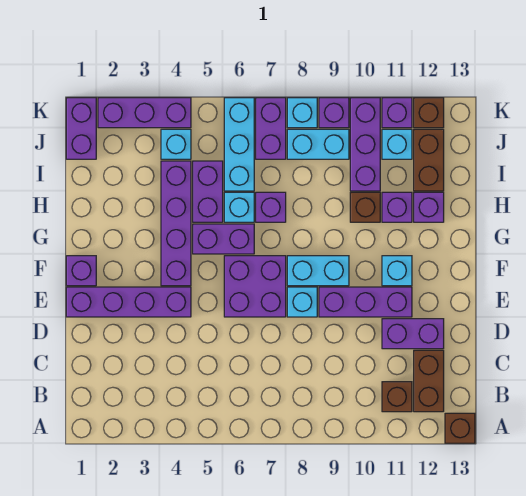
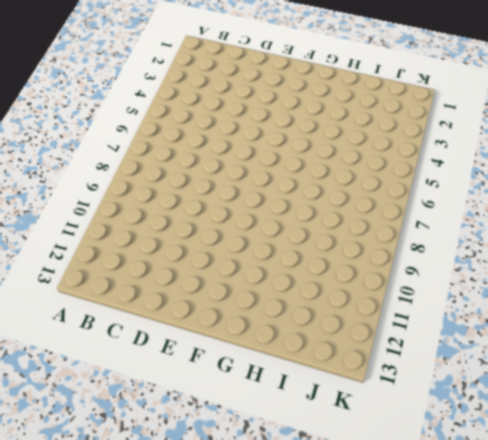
none -> brown brick A13 level 1
none -> brown brick B11 level 1
none -> brown brick B12:C12 level 1
none -> purple brick D11:D12 level 1

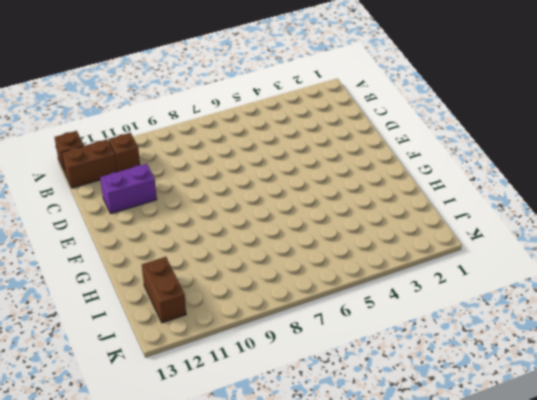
brown brick B12:B13 level 1 -> brown brick B12:C12 level 1
none -> purple brick E1:E4 level 1
none -> purple brick E6:F7 level 1
none -> cyan brick E8 level 1
none -> purple brick E9:E11 level 1

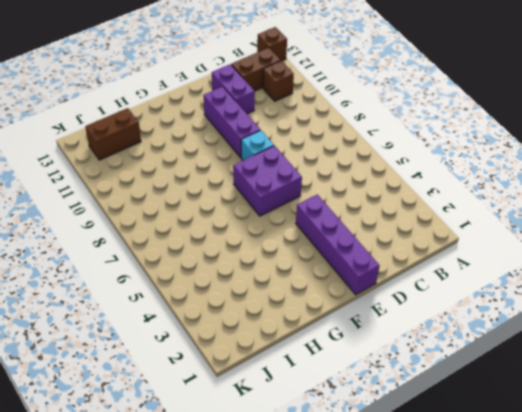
none -> purple brick F1 level 1
none -> purple brick F4:I4 level 1
none -> cyan brick F8:F9 level 1
none -> cyan brick F11 level 1

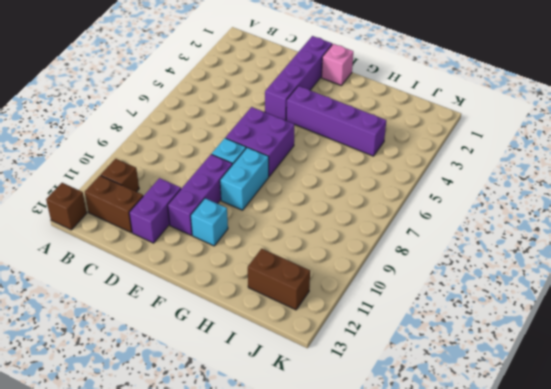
pink brick F1 level 1 -> purple brick F1 level 1
none -> purple brick G5:G6 level 1
none -> purple brick H5:I5 level 1
none -> cyan brick H6 level 1
none -> purple brick H7 level 1

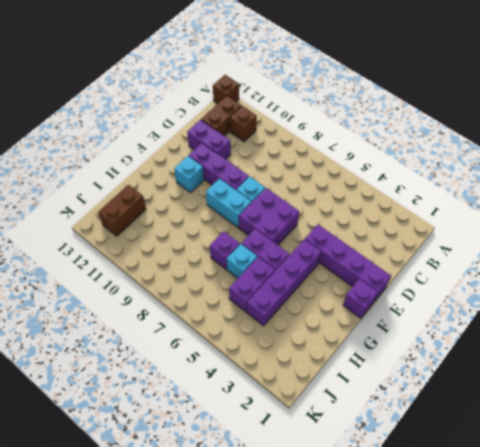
none -> brown brick H10 level 1
none -> purple brick H11 level 1
none -> purple brick H12 level 1
none -> cyan brick I6:K6 level 1

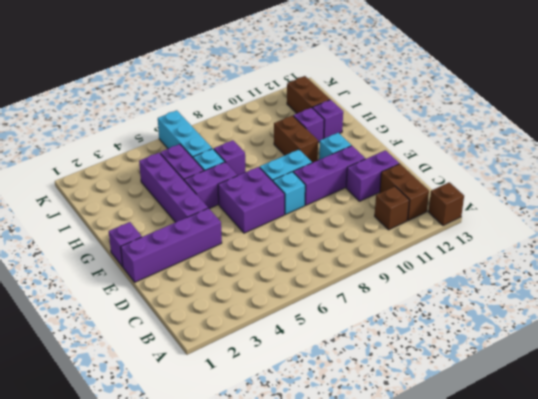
brown brick G10:H10 level 1 -> brown brick H10 level 1
none -> purple brick I10:K10 level 1
none -> purple brick J1:K1 level 1
none -> cyan brick J4 level 1
none -> purple brick J7:K7 level 1

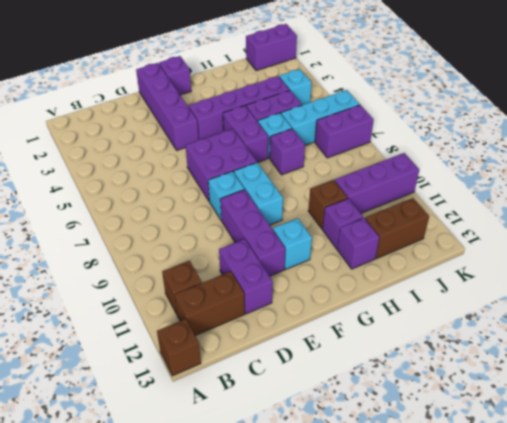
none -> cyan brick J8:J9 level 1
none -> cyan brick J11 level 1
none -> purple brick K2:K4 level 1
none -> cyan brick K8 level 1

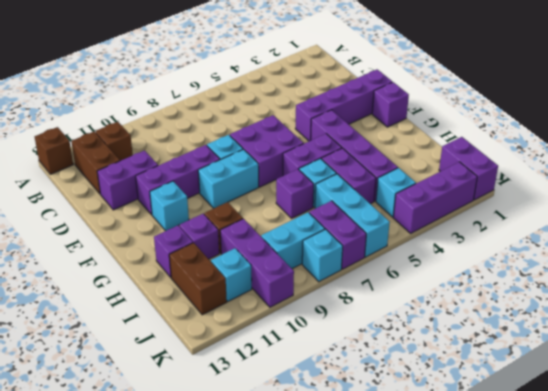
none -> purple brick K9 level 1
none -> purple brick K11 level 1
none -> brown brick K12 level 1

